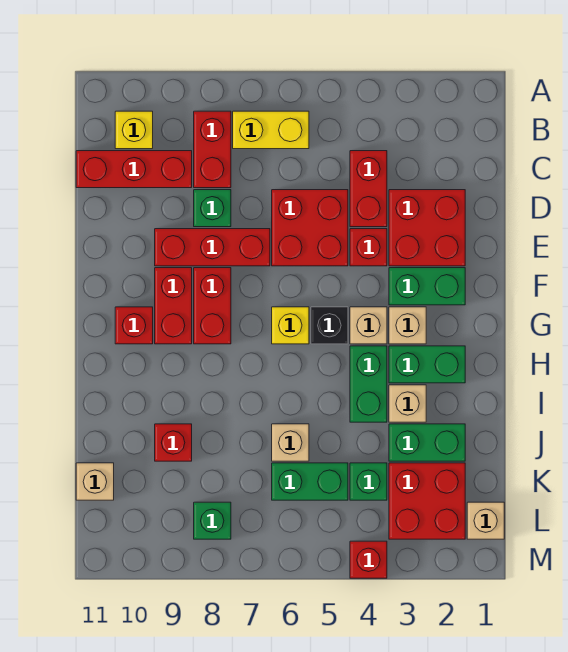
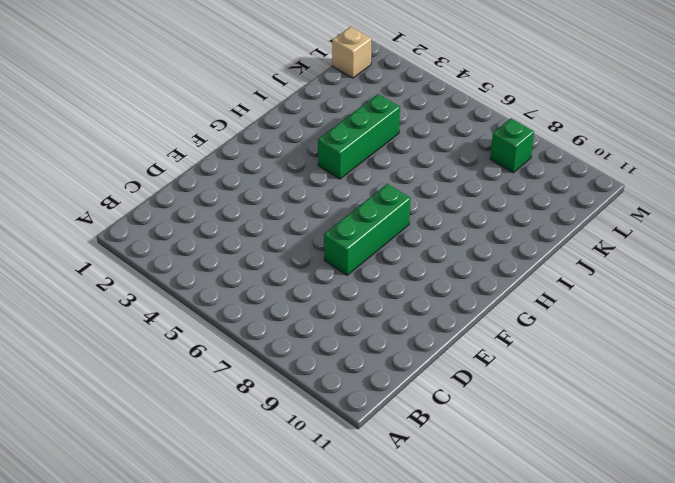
green brick E7:G7 level 1 -> red brick E7:E9 level 1
green brick H4:J4 level 1 -> green brick H4:I4 level 1
none -> yellow brick B6:B7 level 1
none -> red brick B8:C8 level 1
none -> yellow brick B10 level 1
none -> red brick C4:D4 level 1

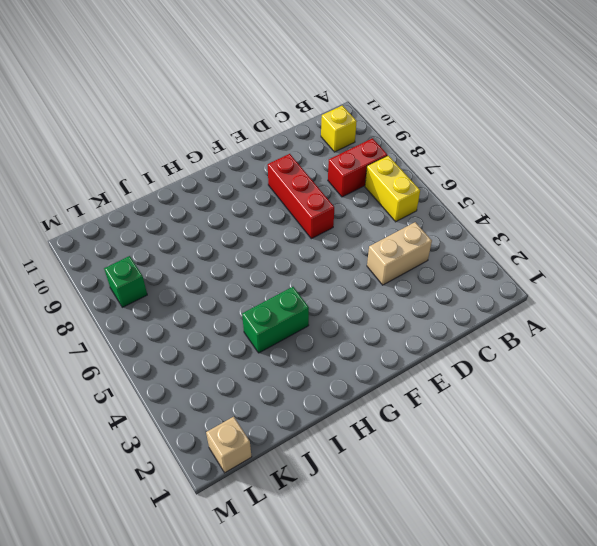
tan brick C4:D4 level 1 -> red brick C4:D4 level 1
none -> red brick C9:C11 level 1
none -> red brick D2:E3 level 1
none -> red brick D5:E6 level 1
none -> green brick D8 level 1

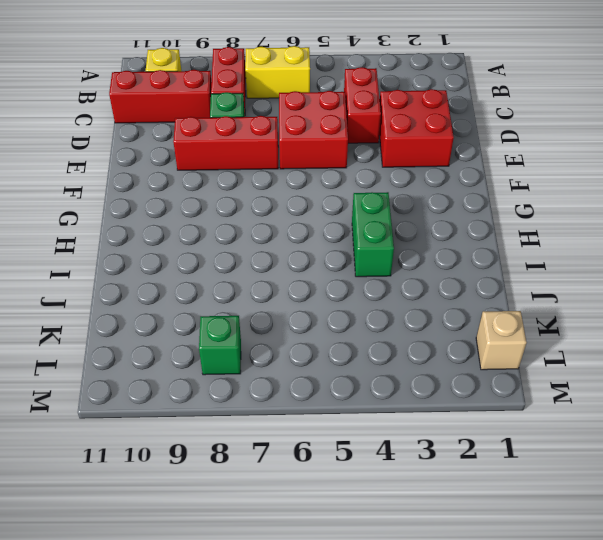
none -> red brick E4 level 1
none -> green brick F2:F3 level 1
none -> red brick F8:G8 level 1
none -> red brick F9:G9 level 1

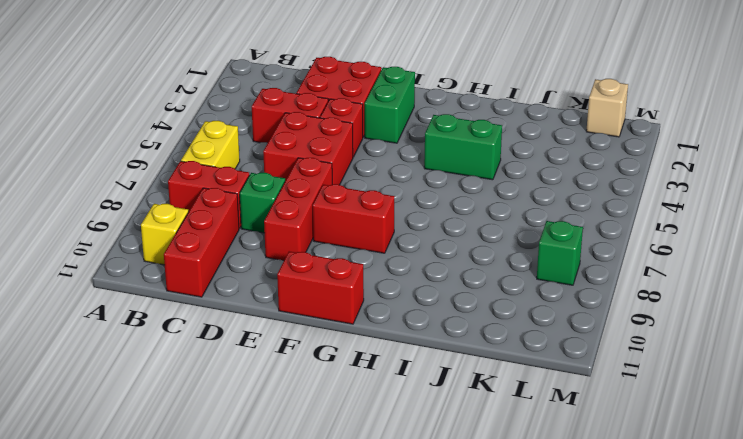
red brick F11:G11 level 1 -> red brick F9:G9 level 1
none -> tan brick G3 level 1
none -> tan brick G4 level 1
none -> black brick G5 level 1
none -> yellow brick G6 level 1

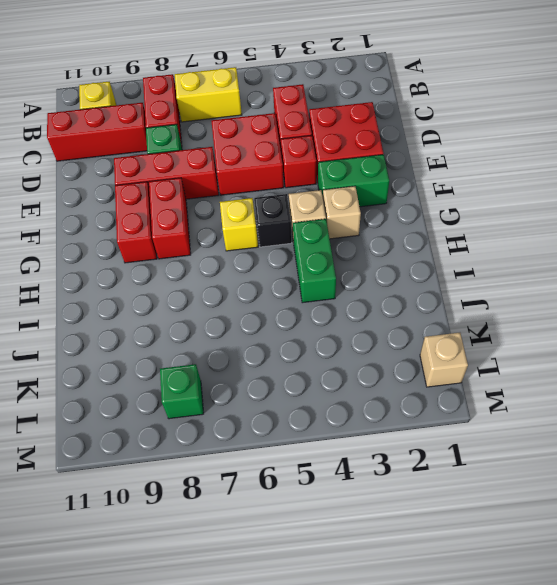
none -> red brick G10 level 1
none -> green brick H2:H3 level 1
none -> tan brick I3 level 1
none -> green brick J2:J3 level 1

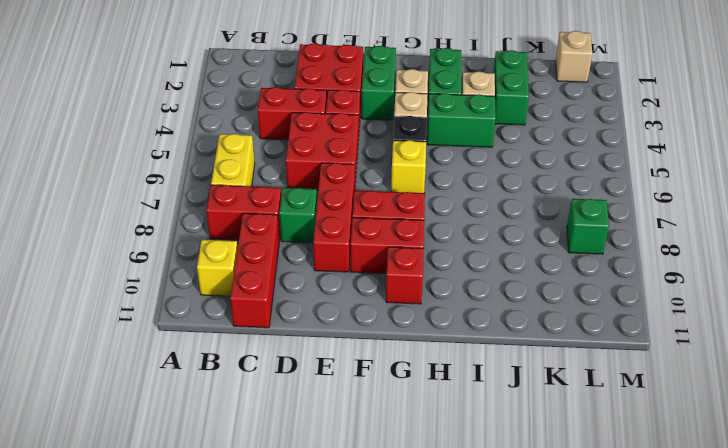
none -> tan brick J6 level 1
none -> red brick J9 level 1
none -> red brick K2:L3 level 1
none -> green brick K4 level 1

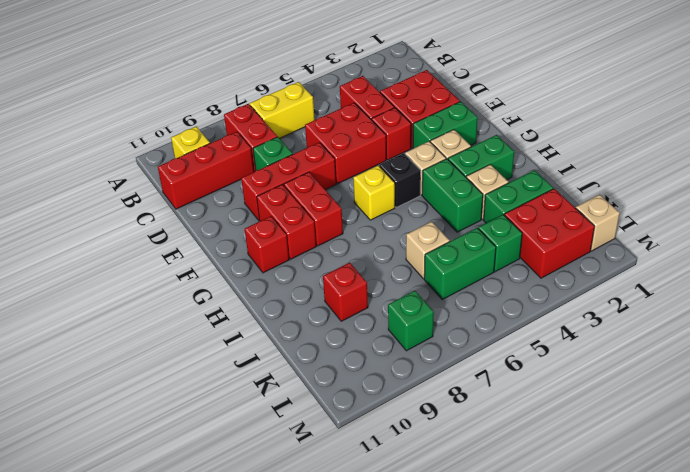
none -> tan brick K11 level 1
none -> red brick M4 level 1

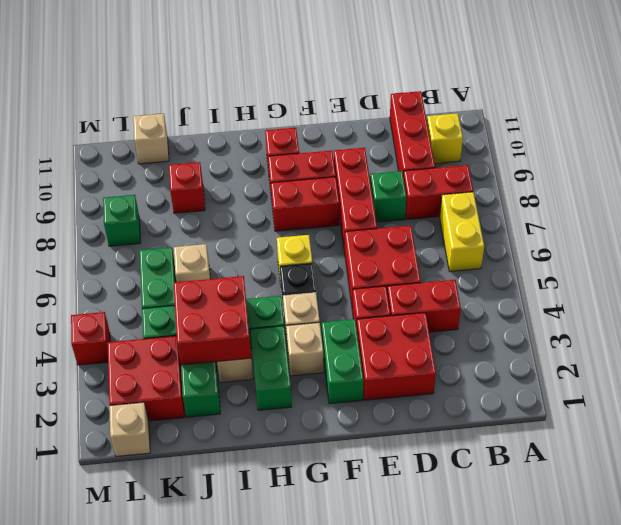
red brick I3:J4 level 2 -> none

